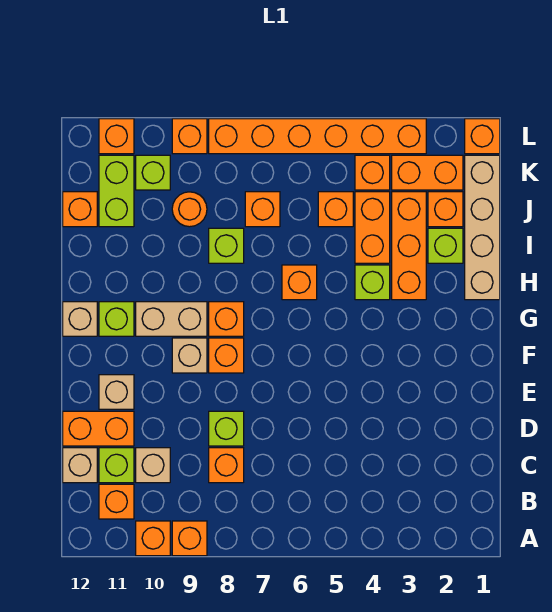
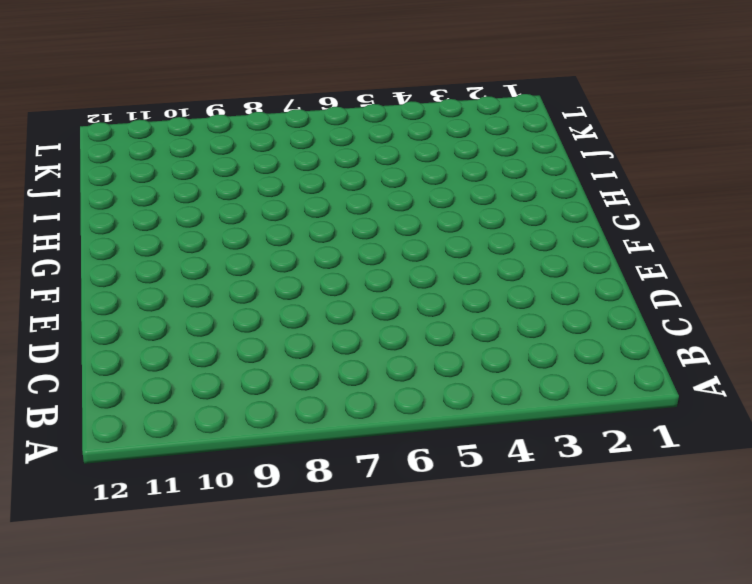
none -> orange brick A9 level 1
none -> orange brick A10 level 1
none -> orange brick B11 level 1
none -> orange brick C8 level 1

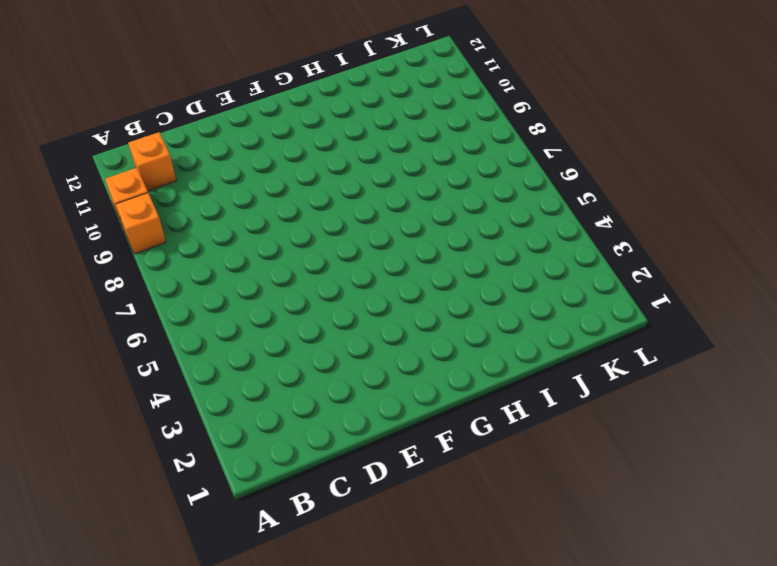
none -> orange brick C8 level 1
none -> tan brick C10 level 1
none -> lime brick C11 level 1
none -> tan brick C12 level 1

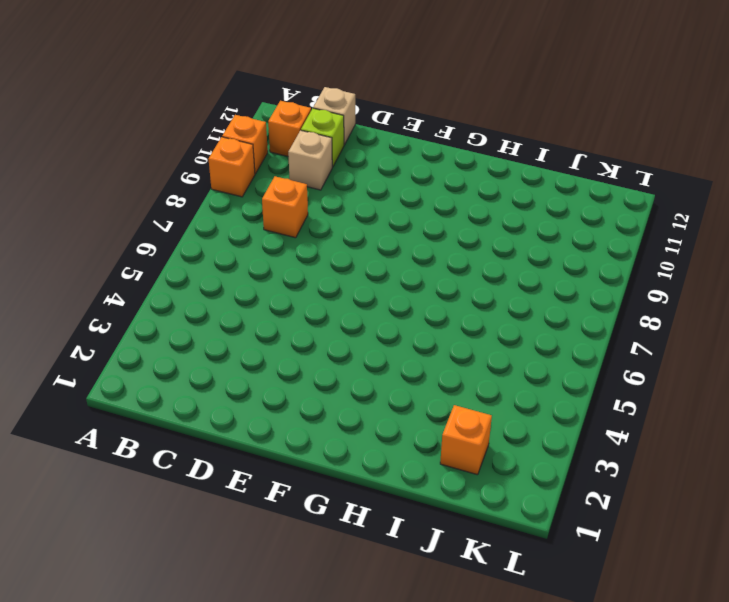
none -> lime brick D8 level 1
none -> orange brick D11:D12 level 1
none -> tan brick E11 level 1
none -> orange brick F8 level 1

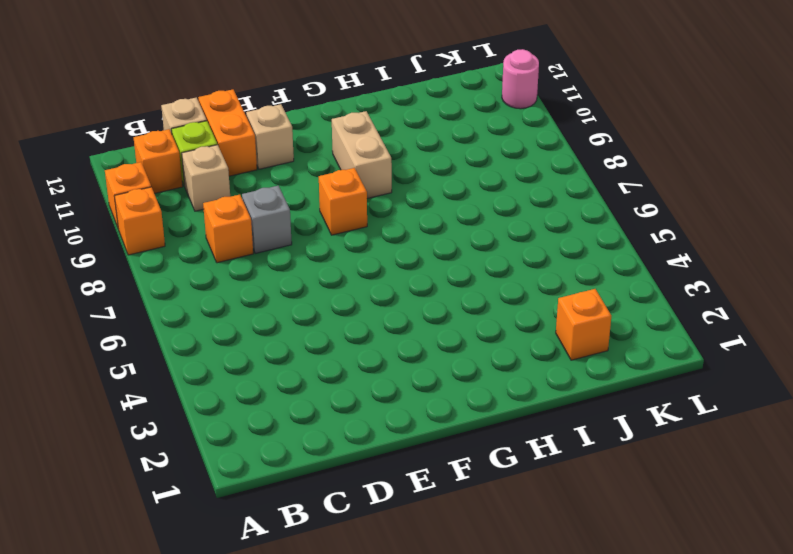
grey brick D8 level 1 -> lime brick D8 level 1
pink round brick L11 level 1 -> orange brick L11 level 1
none -> tan brick F9 level 1
none -> orange brick G8 level 1
none -> lime brick G11 level 1
none -> tan brick G12 level 1

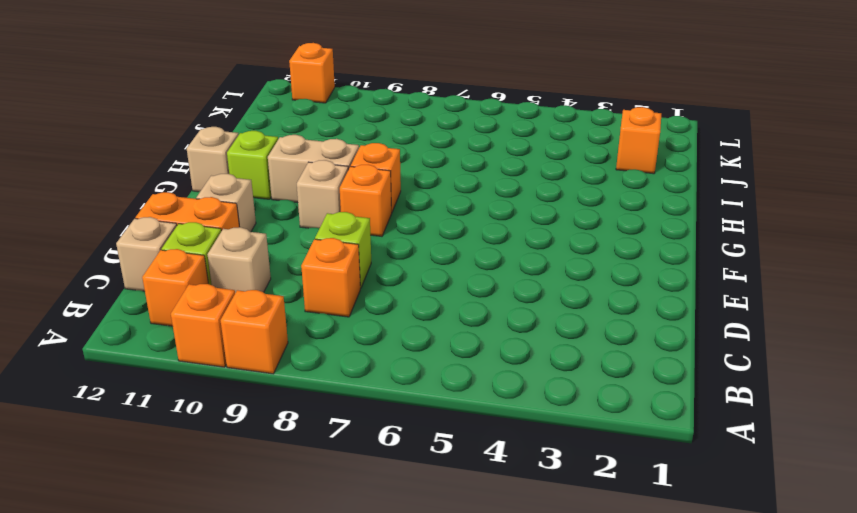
none -> tan brick H1:K1 level 1
none -> orange brick H3:J3 level 1
none -> lime brick H4 level 1
none -> orange brick H6 level 1

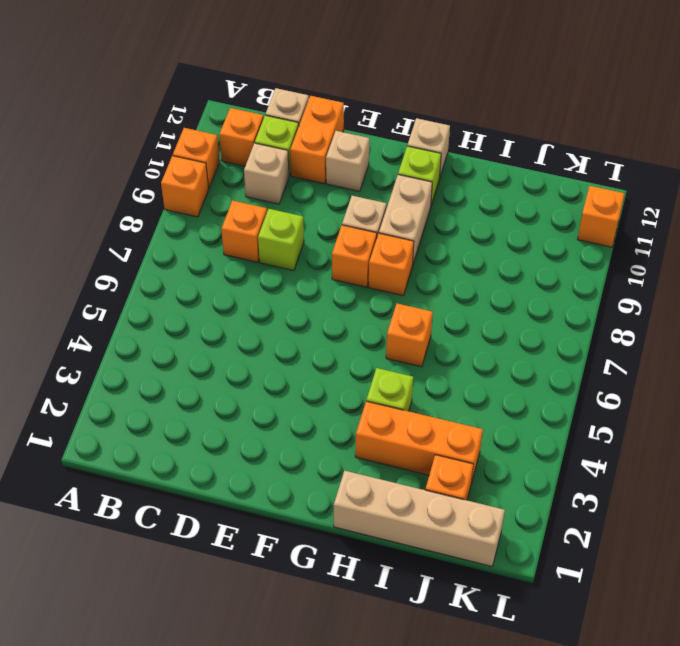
none -> lime brick I2 level 1
none -> orange brick I4:J4 level 1
none -> lime brick I8 level 1
none -> orange brick J5 level 1

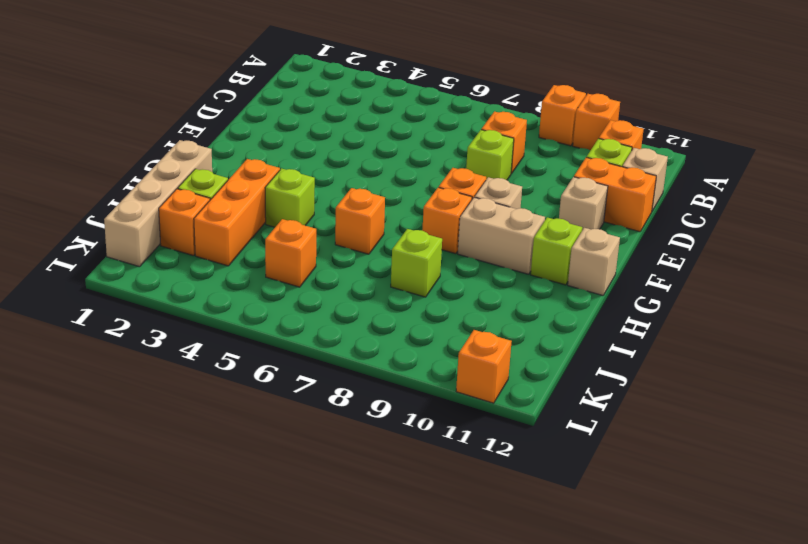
none -> tan brick C10 level 1
none -> orange brick I4:J4 level 1
none -> orange brick J7 level 1
none -> orange round brick J9 level 1

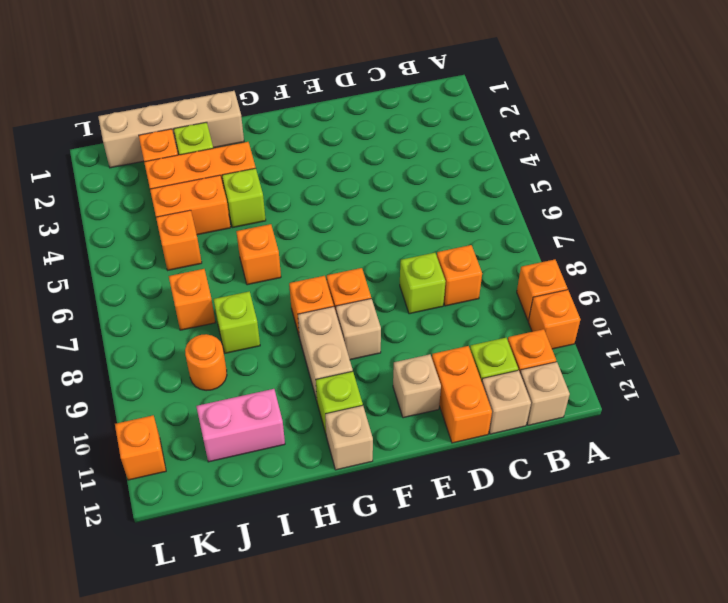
tan brick B12 level 1 -> tan brick C10 level 1
pink brick I11:J11 level 1 -> lime brick J11:K11 level 1
none -> orange brick J12 level 1
none -> orange brick K2:K3 level 1
none -> orange brick K4 level 1
none -> lime brick K10 level 1

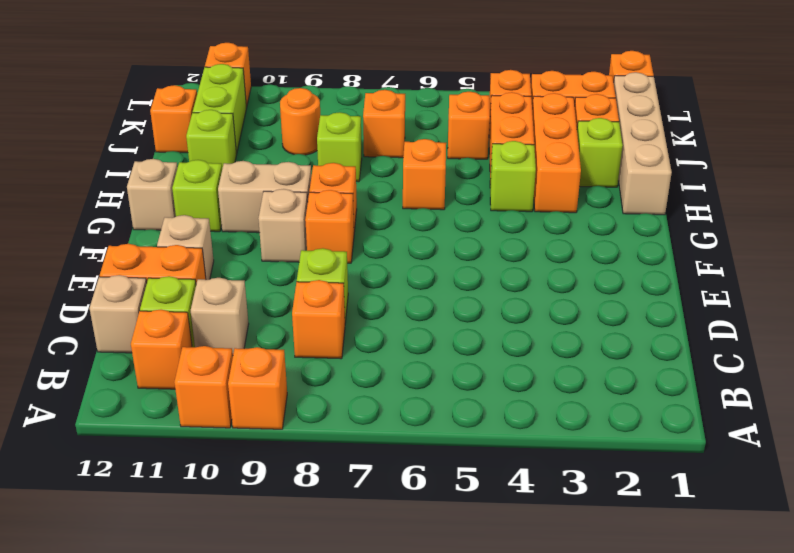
lime brick I11 level 1 -> lime brick K10 level 1
none -> orange brick L3:L8 level 1
none -> orange brick L9 level 1

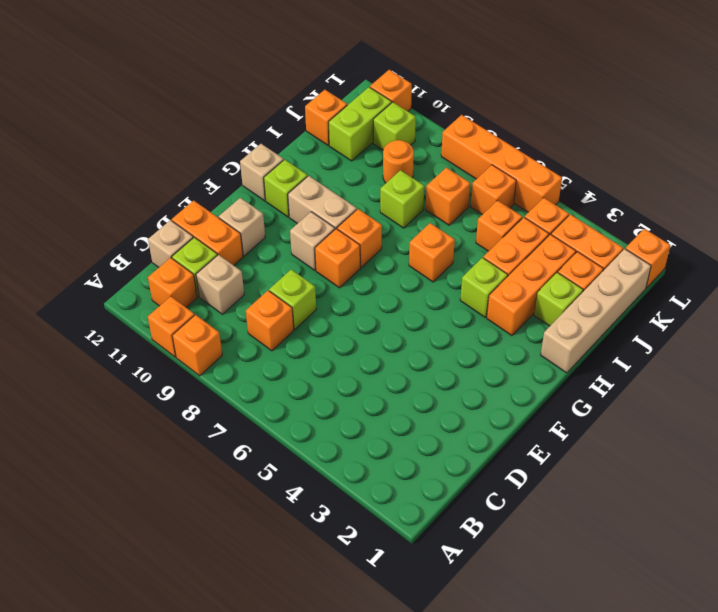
orange brick K6 level 1 -> orange brick L9 level 1
orange brick L5:L8 level 1 -> orange brick L3:L8 level 1

